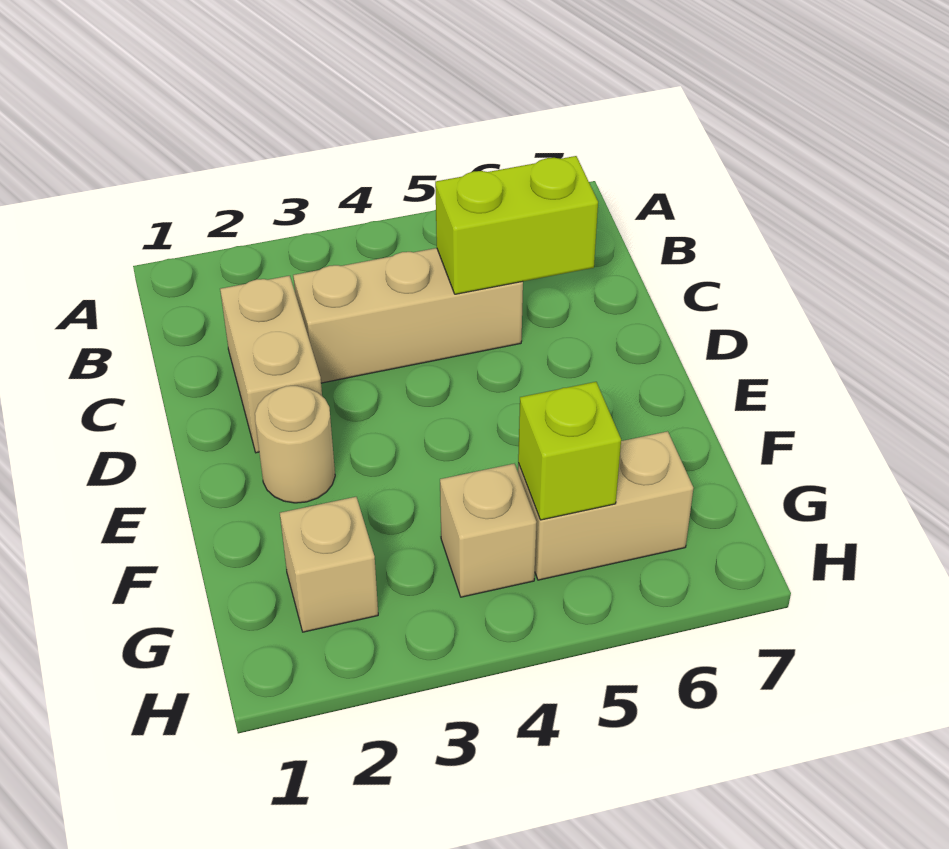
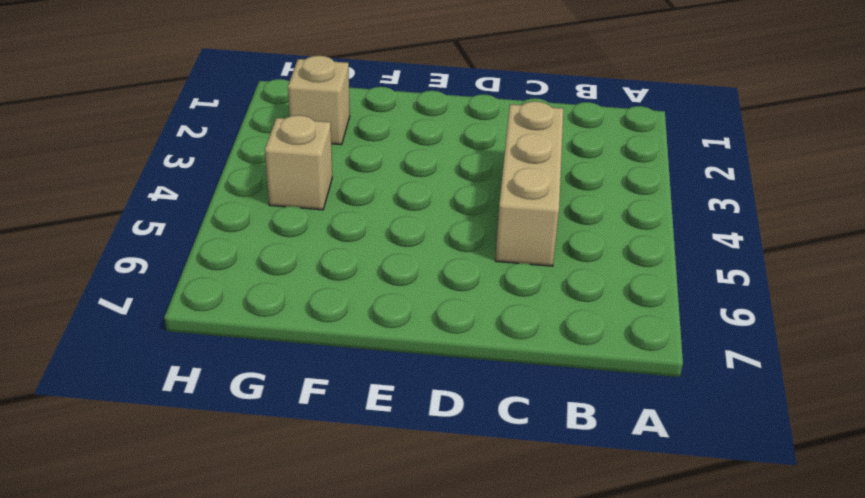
none -> tan brick C2:D2 level 1
none -> tan round brick E2 level 1

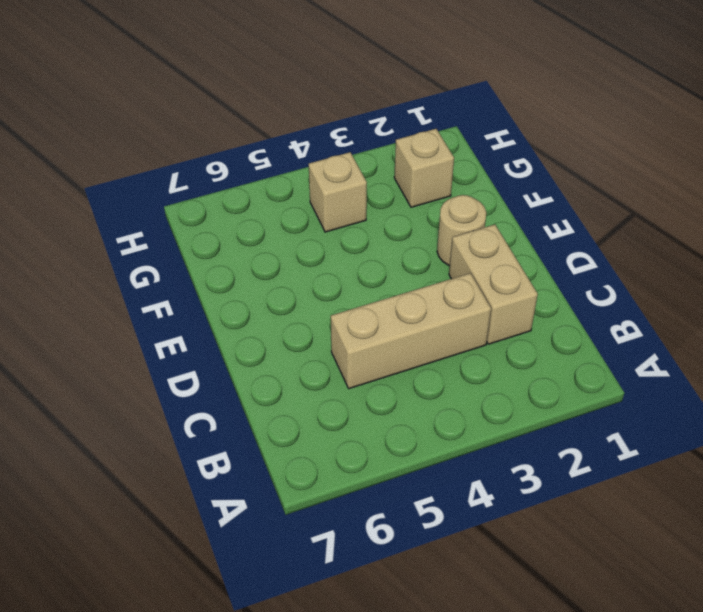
none -> tan brick G5:G6 level 1
none -> lime brick C5:C6 level 2

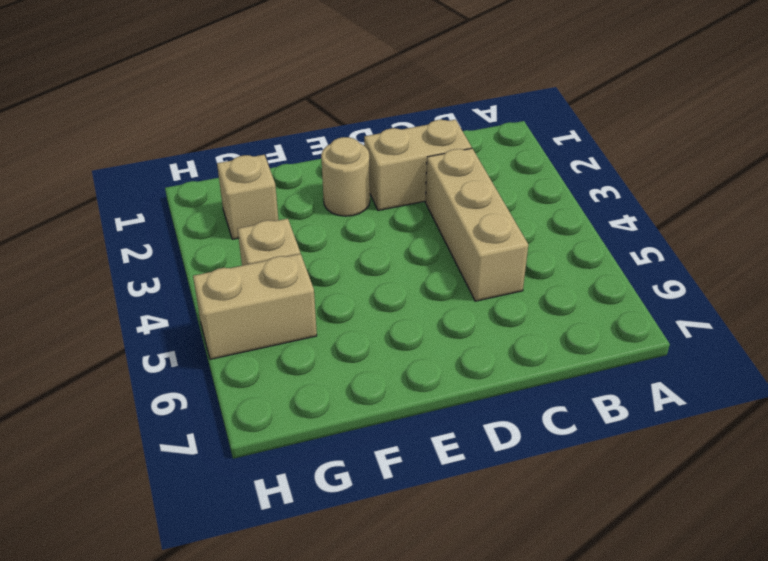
tan brick G5:H5 level 1 -> tan brick G5:G6 level 1
none -> lime brick C5:C6 level 2
none -> lime brick G5 level 2

